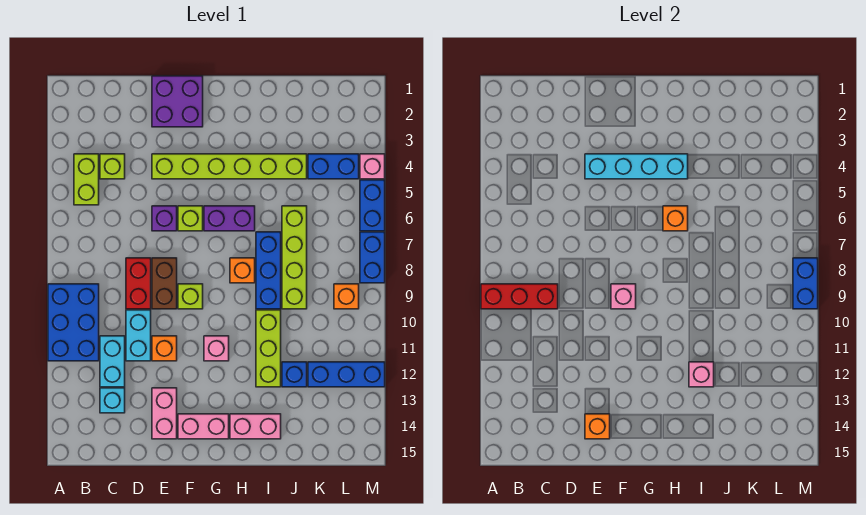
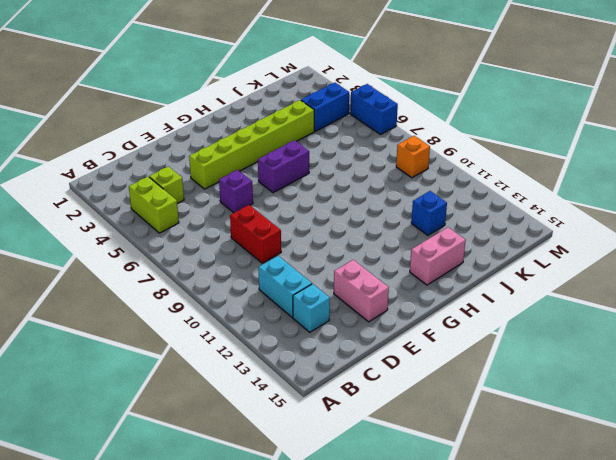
none -> blue brick A9:B11 level 1
none -> cyan brick D10:D11 level 1
none -> purple brick E1:F2 level 1
none -> brown brick E8:E9 level 1

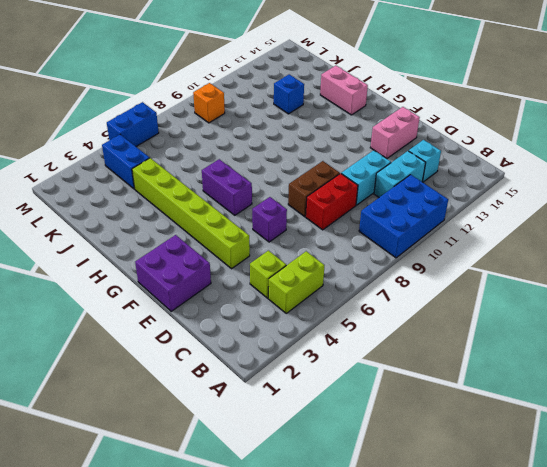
none -> orange brick E11 level 1
none -> lime brick F6 level 1
none -> lime brick F9 level 1
none -> pink brick F14:G14 level 1

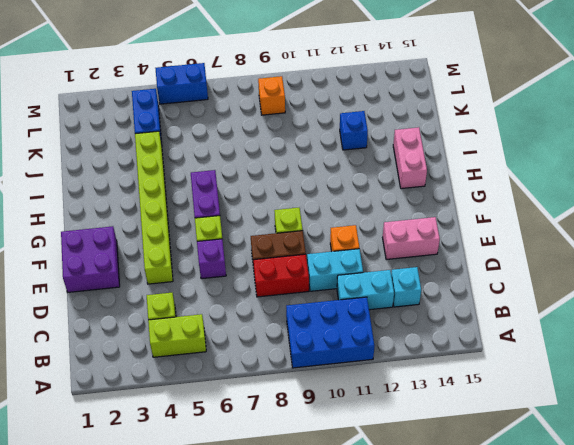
none -> pink brick F14:G14 level 1
none -> pink brick G11 level 1
none -> orange brick H8 level 1
none -> blue brick I7:I9 level 1

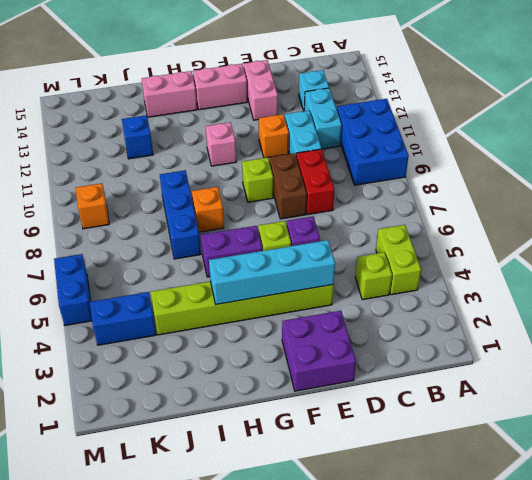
none -> lime brick I10:I12 level 1
none -> lime brick J6:J9 level 1
none -> blue brick K12:M12 level 1
none -> pink brick M4 level 1

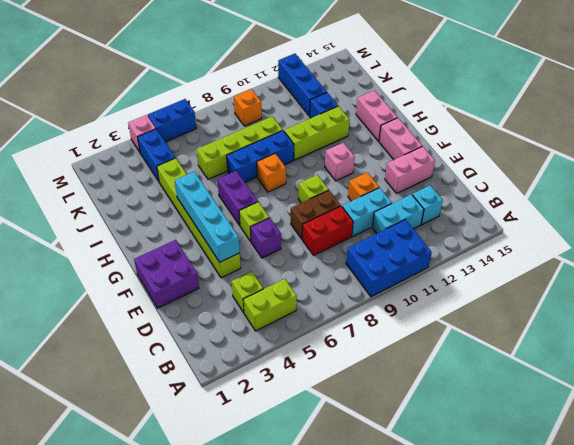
none -> blue brick M7:M8 level 1
none -> red brick A9:C9 level 2
none -> orange brick E14 level 2
none -> pink brick F9 level 2

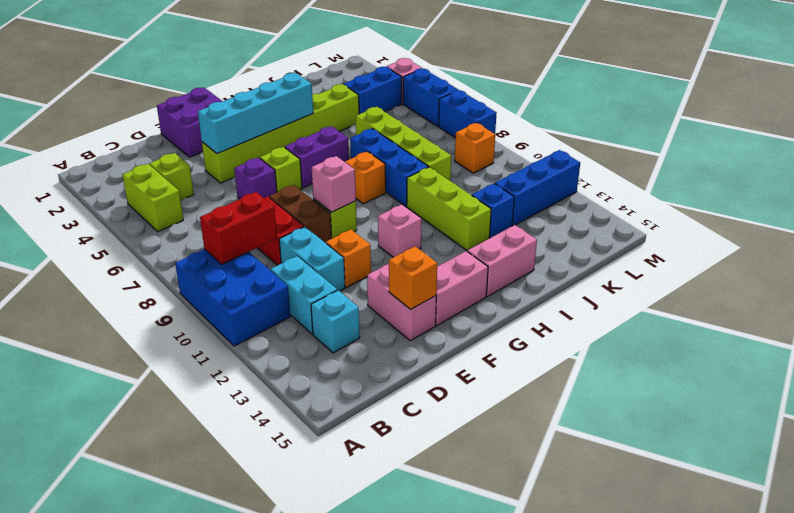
red brick B9:C9 level 2 -> red brick A9:C9 level 2
none -> orange brick H6 level 2
none -> pink brick I12 level 2
none -> blue brick M8:M9 level 2

